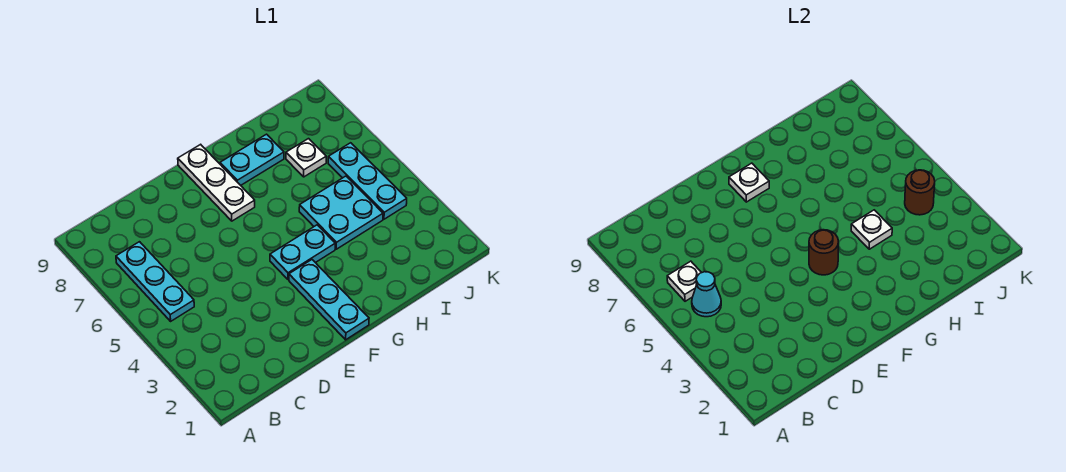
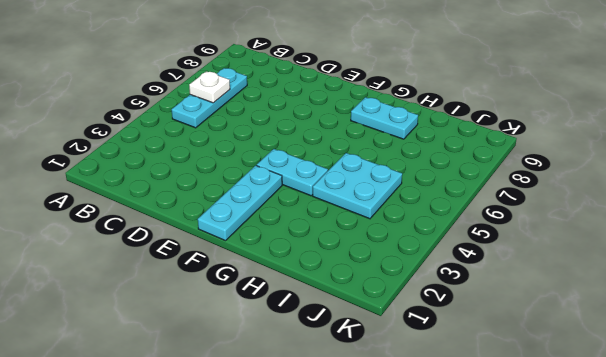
none -> white plate F7:F9 level 1
none -> white plate I7 level 1
none -> cyan plate J4:J6 level 1

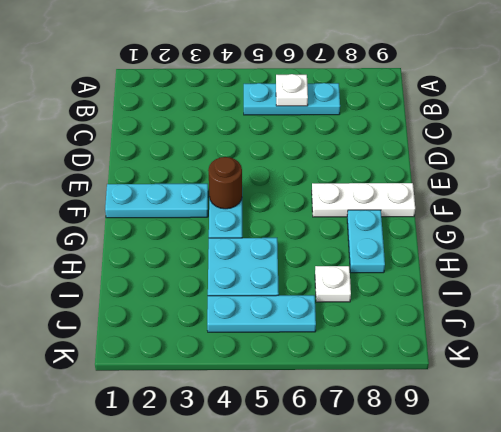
none -> cyan cone B5 level 2
none -> white plate F8 level 2
none -> white plate H4 level 2

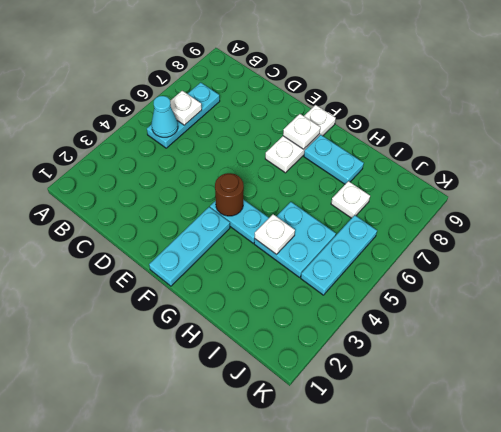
none -> brown round brick J4 level 2

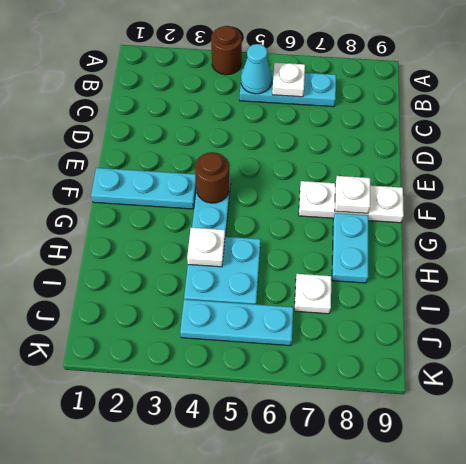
brown round brick A4 level 1 -> brown round brick J4 level 2

